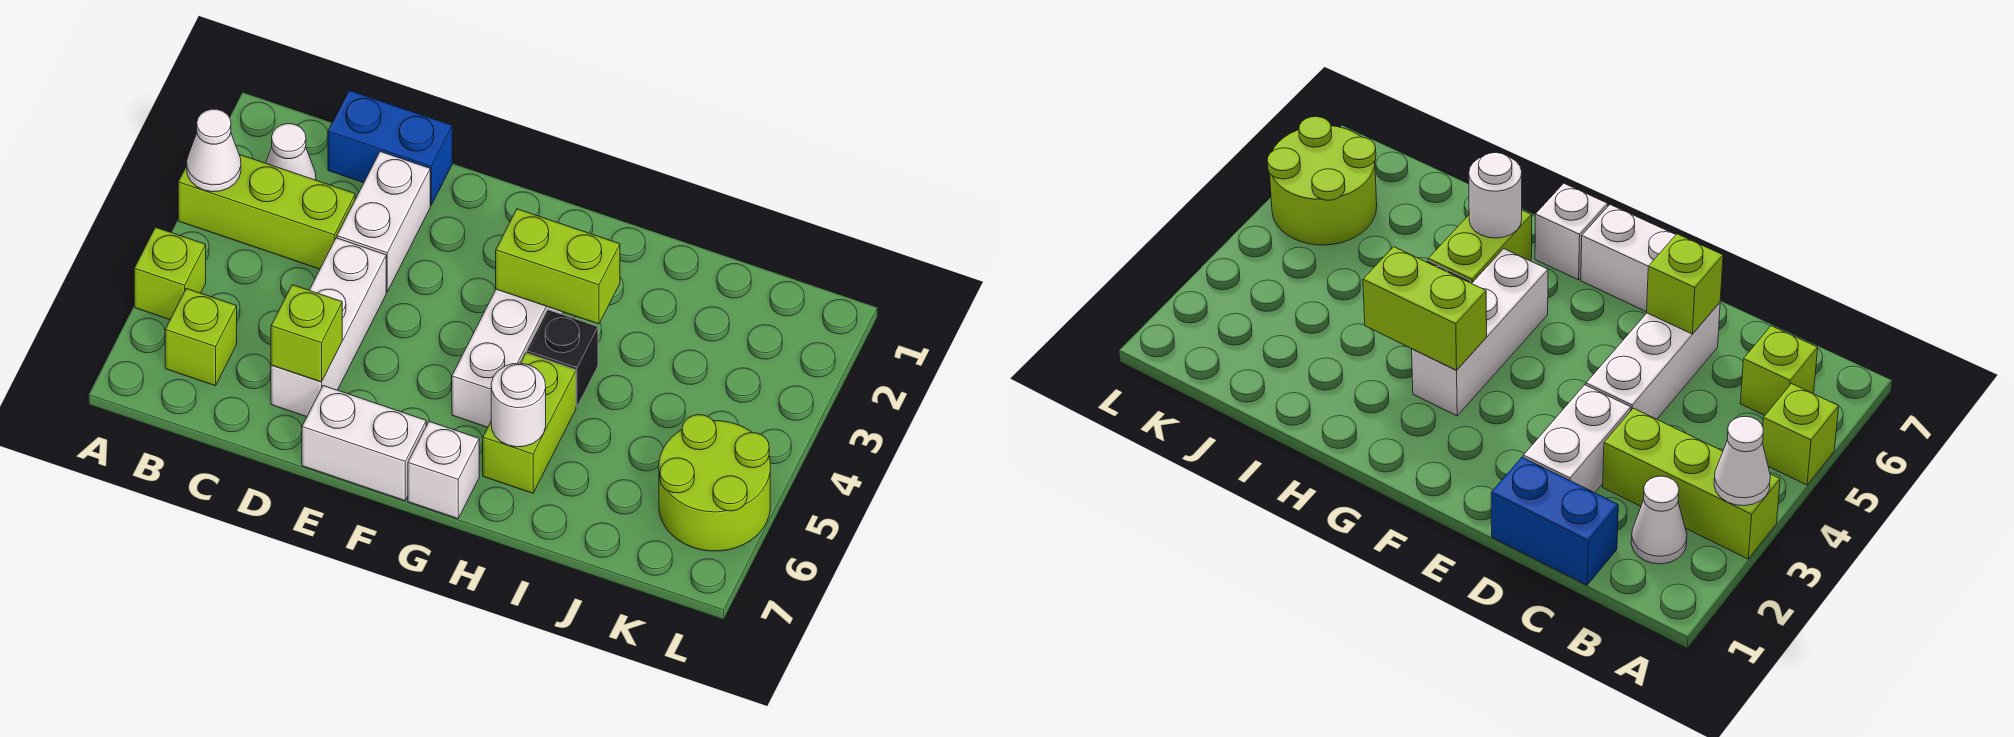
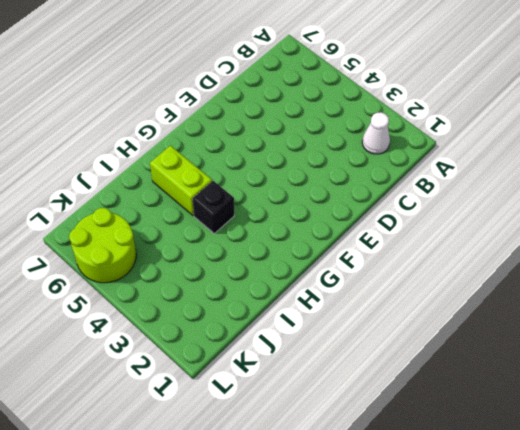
none -> lime brick A3:C3 level 1
none -> lime brick A5 level 1
none -> lime brick B6 level 1

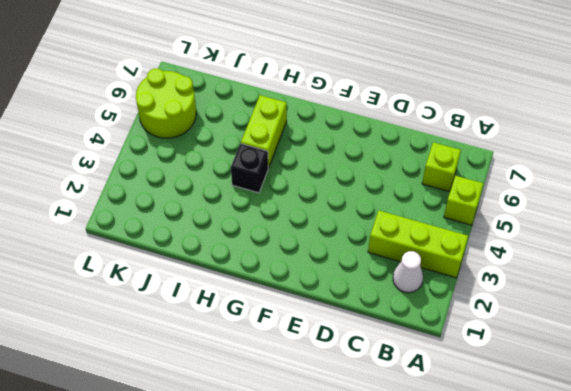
none -> blue brick C1:D1 level 1
none -> white brick D2:D3 level 1
none -> white brick D4:D6 level 1

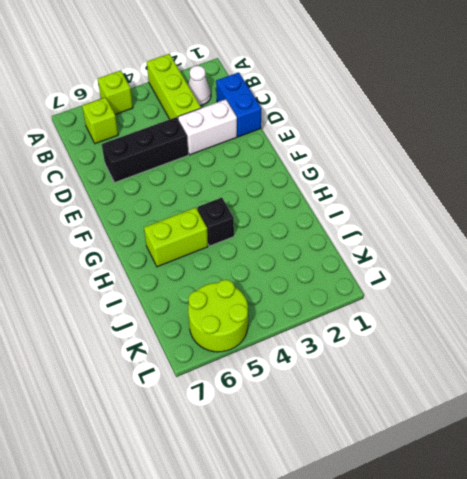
black brick D4:D6 level 1 -> white brick D4:D6 level 1
none -> white brick E7:F7 level 1
none -> white brick G3:G5 level 1
none -> white brick G7 level 1

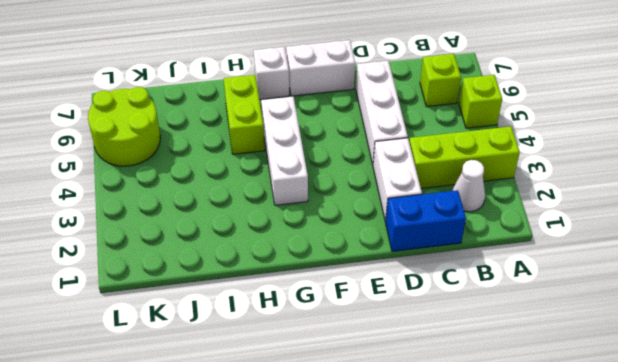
none -> black brick H4 level 1
none -> white cone A3 level 2
none -> lime brick D6 level 2

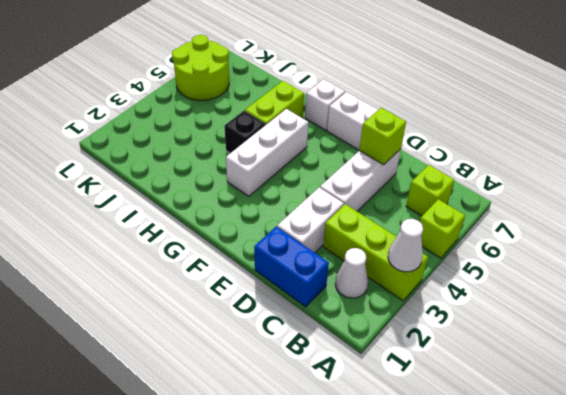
none -> lime brick G3:H3 level 2
none -> white round brick H6 level 2

